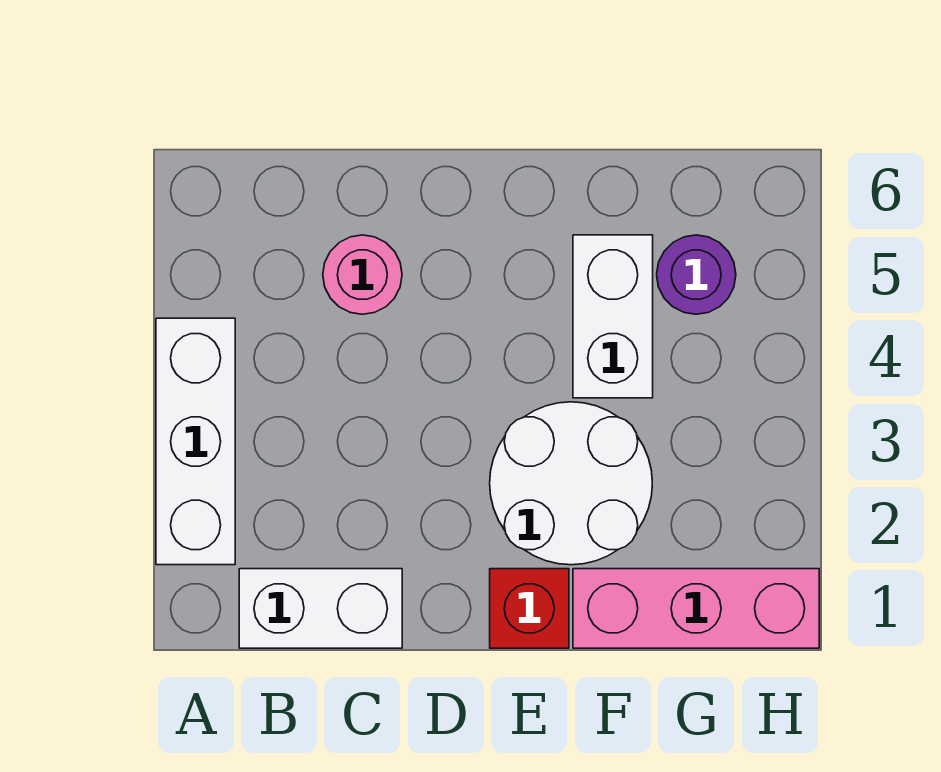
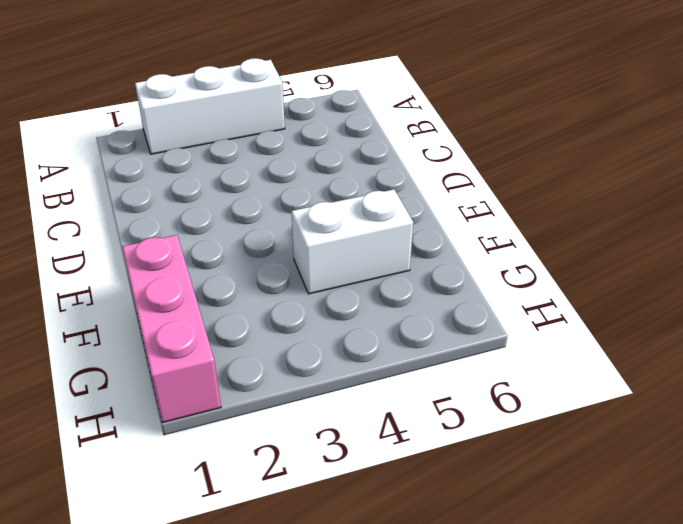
none -> white brick B1:C1 level 1
none -> pink round brick C5 level 1

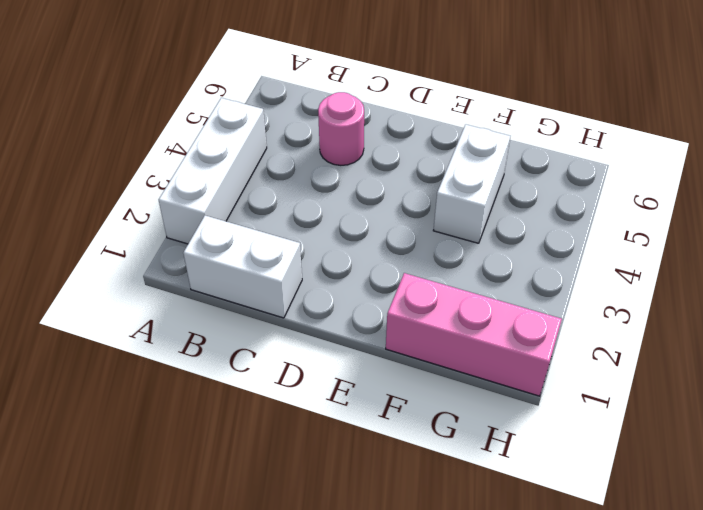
none -> red brick E1 level 1
none -> white round brick E2:F3 level 1

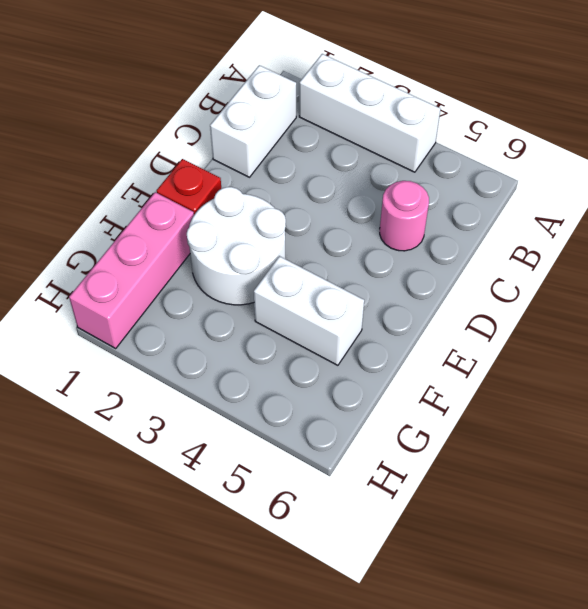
none -> purple round brick G5 level 1

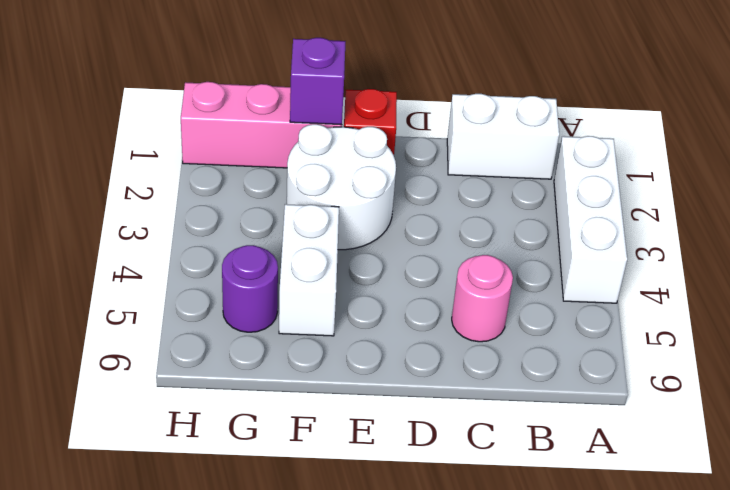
purple brick F1 level 2 -> none

